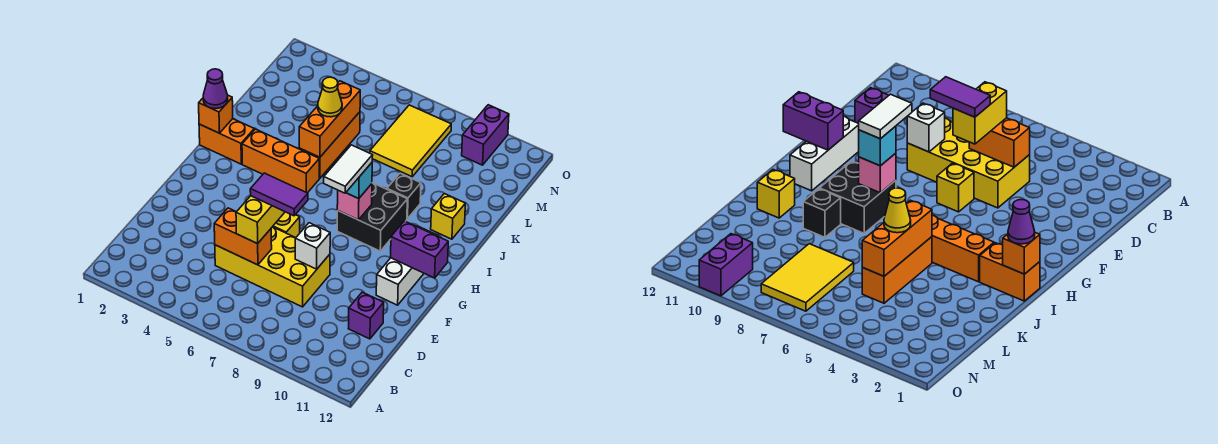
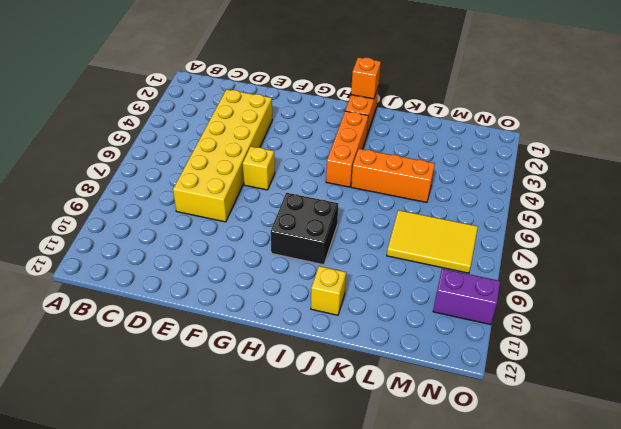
yellow brick D3:E8 level 1 -> yellow brick D5:E8 level 1
none -> purple brick D11 level 1
none -> white brick F11:H11 level 1
none -> black brick J9 level 1

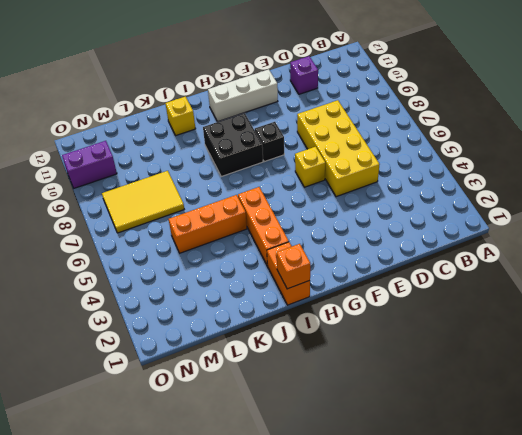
black brick G8 level 1 -> black brick J9 level 1
none -> orange brick D5:D6 level 2
none -> white brick E8 level 2
none -> purple brick G11:G12 level 2

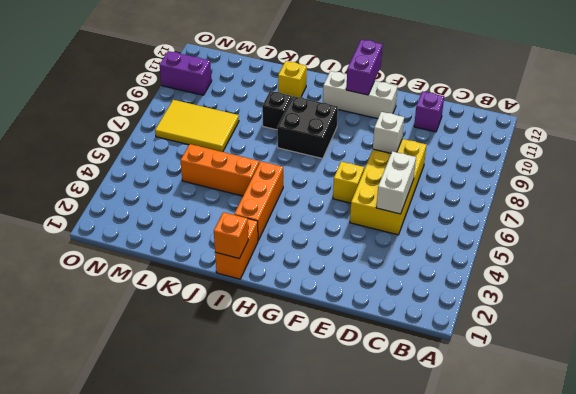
white brick D5:D6 level 2 -> orange brick D5:D6 level 2
none -> pink brick H8 level 2
none -> orange brick J5:L5 level 2
none -> yellow brick D6:E6 level 3

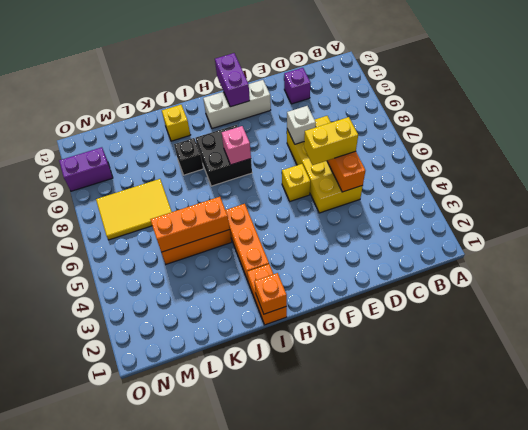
none -> cyan brick H8 level 3
none -> purple cone I1 level 3
none -> yellow cone K5 level 3

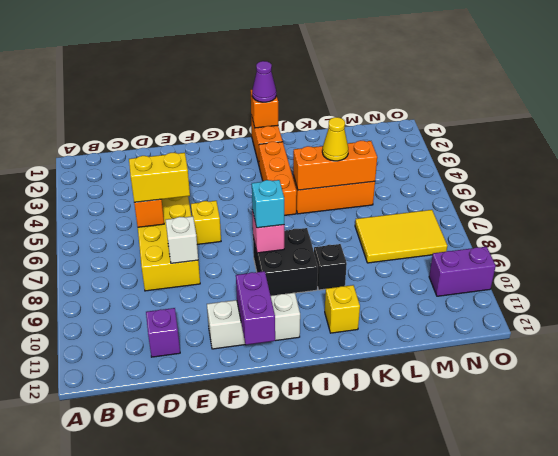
none -> purple tile E6:E7 level 4
none -> white tile G8:H8 level 4

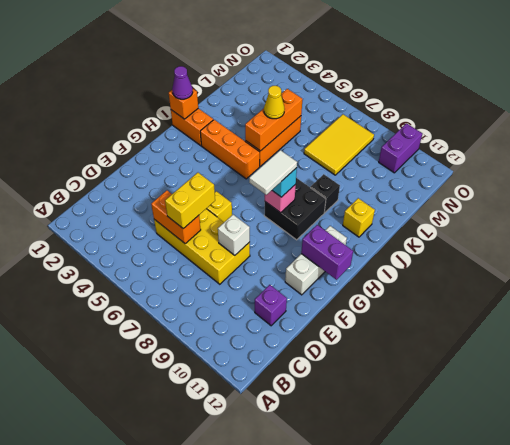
none -> purple tile E6:E7 level 4

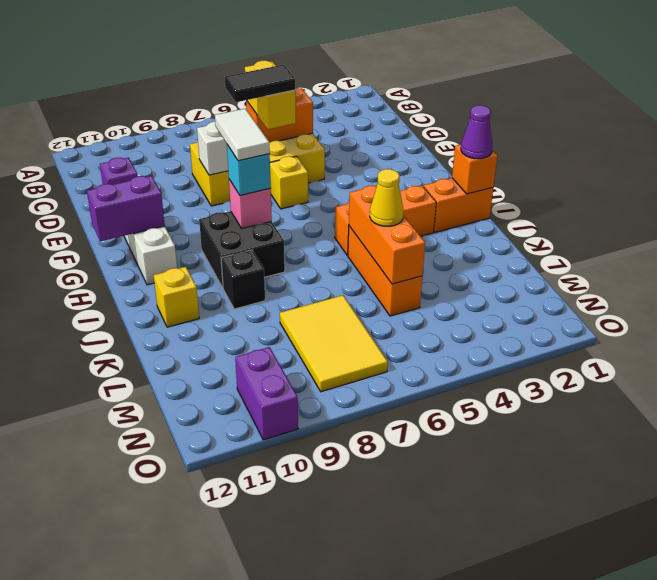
black tile E6:E7 level 4 -> purple tile E6:E7 level 4

